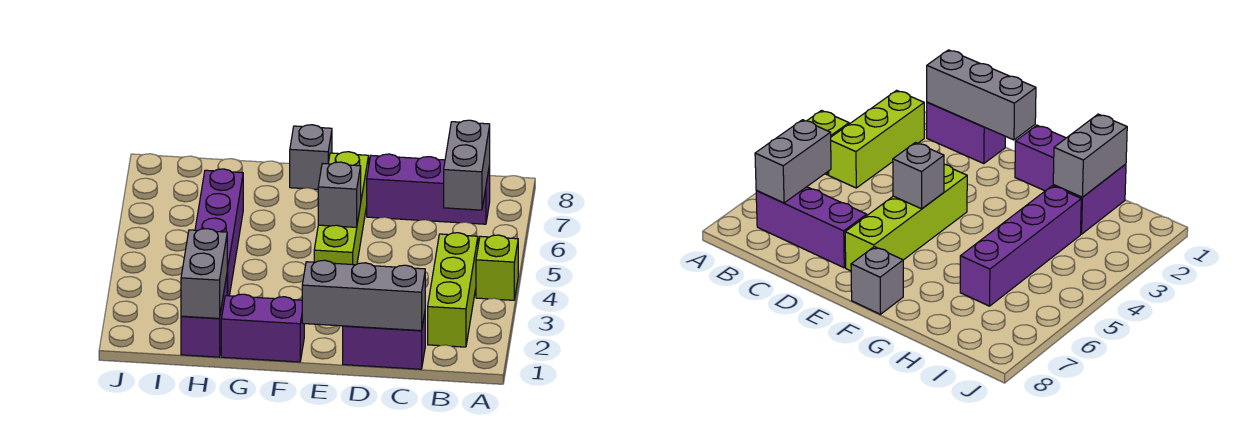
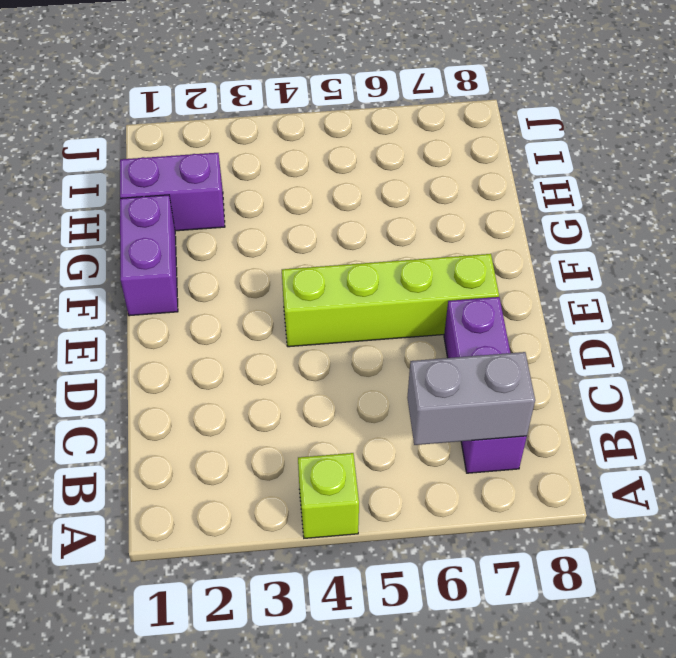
none -> lime brick B2:B4 level 1
none -> purple brick C1:D1 level 1
none -> grey brick F8 level 1

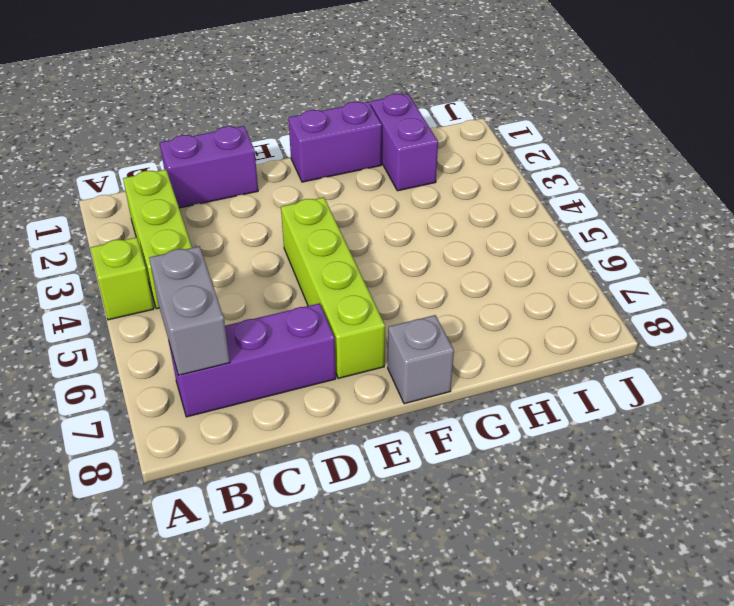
none -> purple brick H3:H6 level 1
none -> grey brick C1:E1 level 2
none -> grey brick E5 level 2

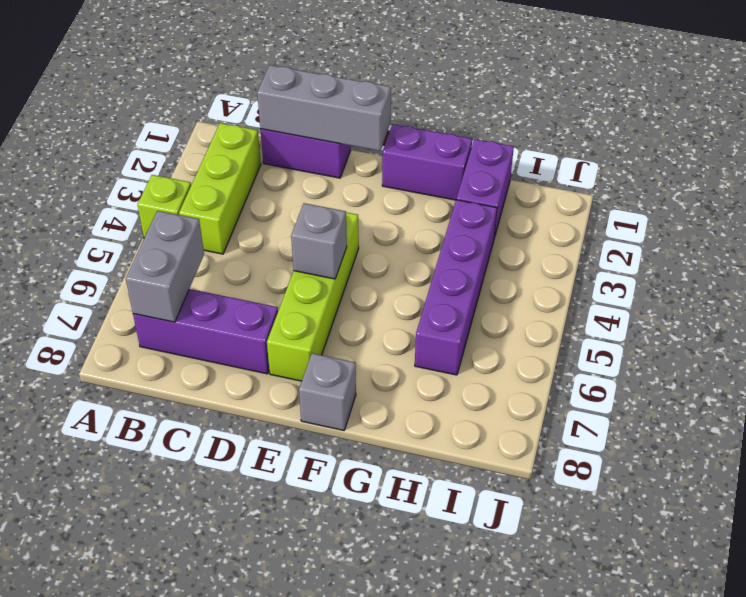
none -> grey brick H1:H2 level 2

